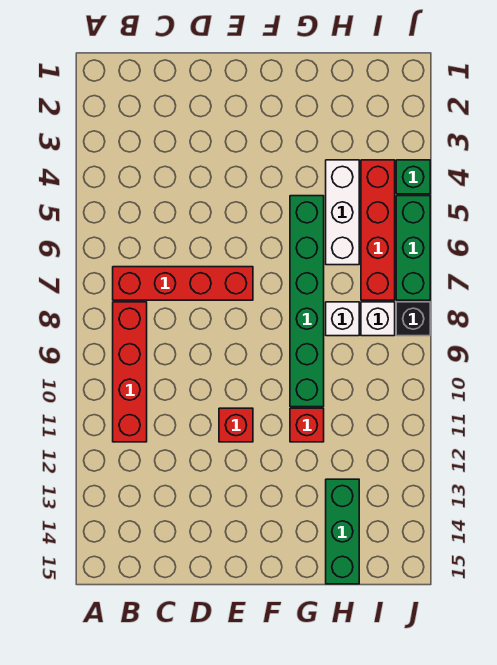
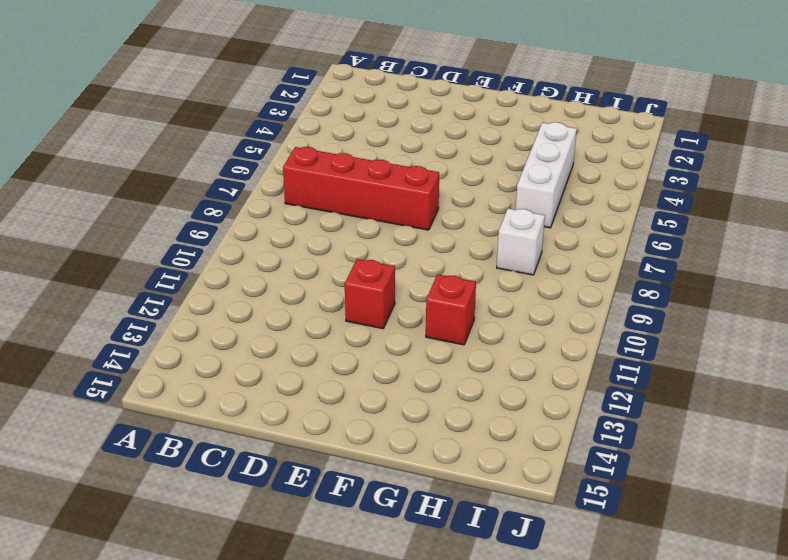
none -> red brick B8:B11 level 1
none -> green brick G5:G10 level 1
none -> green brick H13:H15 level 1

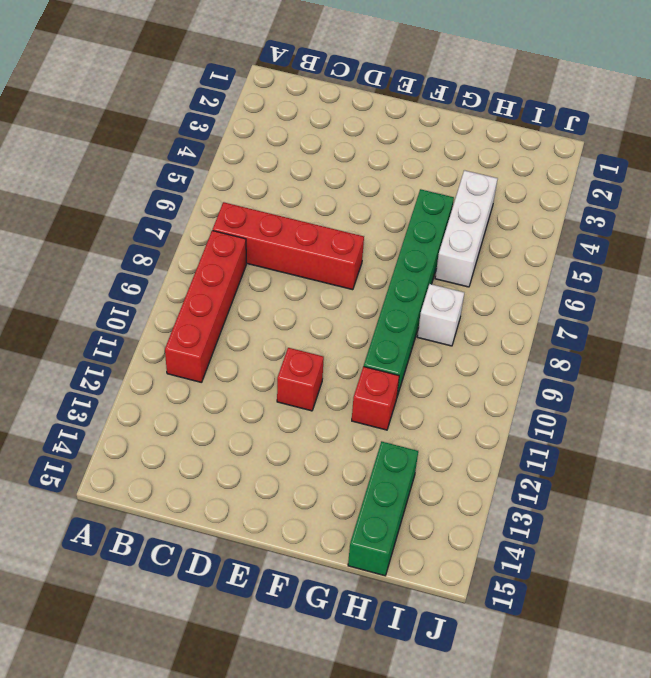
none -> red brick I4:I7 level 1
none -> white brick I8 level 1
none -> green brick J4 level 1

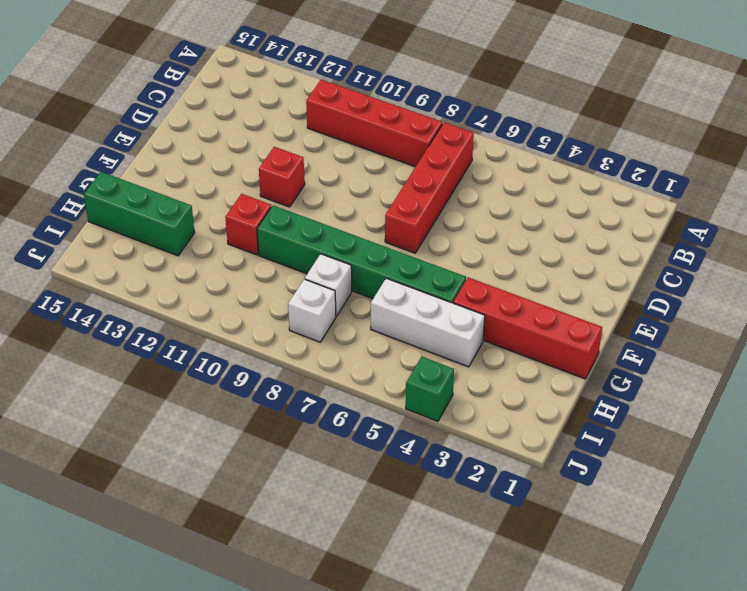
red brick G1:G4 level 1 -> red brick I4:I7 level 1
none -> green brick J5:J7 level 1
none -> black brick J8 level 1

